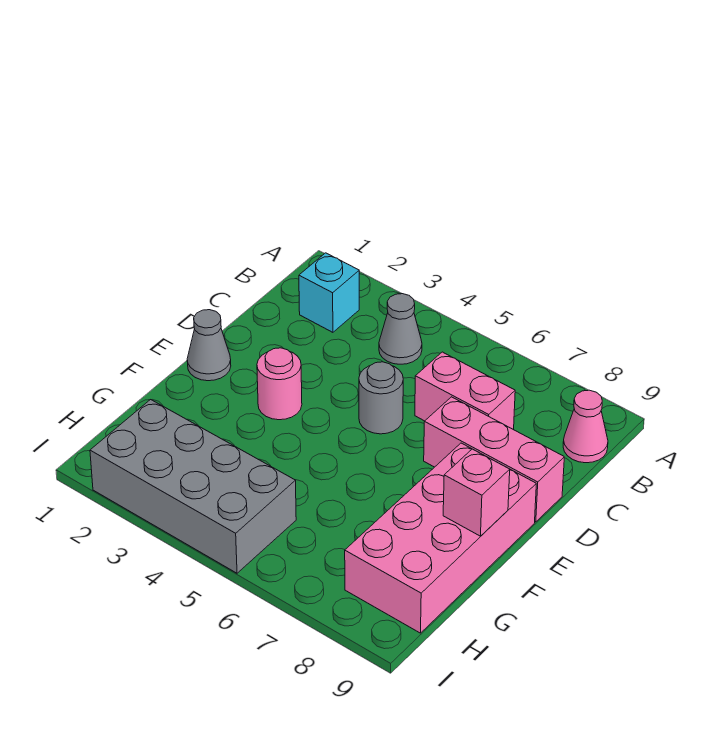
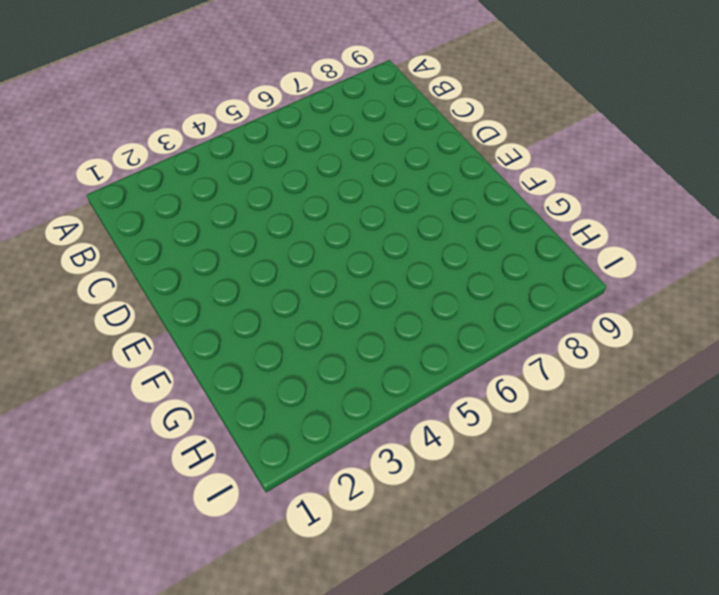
none -> cyan brick B2 level 1
none -> grey cone B4 level 1

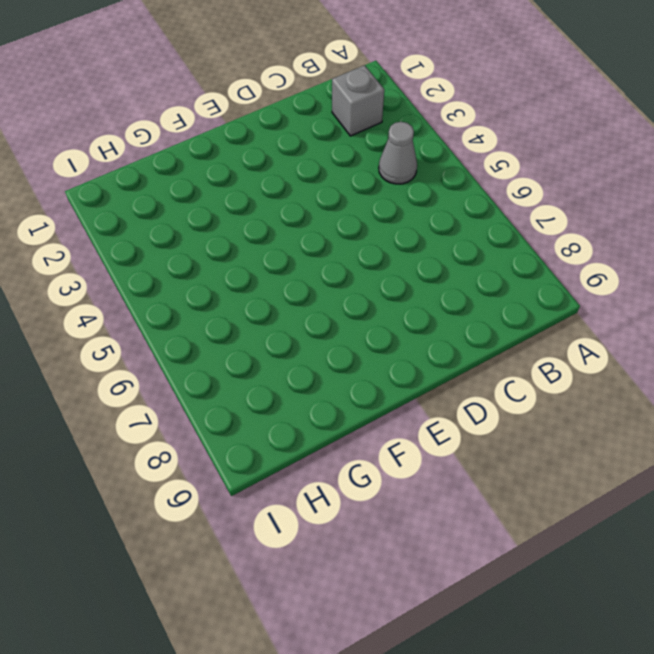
grey brick B2 level 1 -> cyan brick B2 level 1
none -> pink cone B9 level 1
none -> pink brick C6:C7 level 1

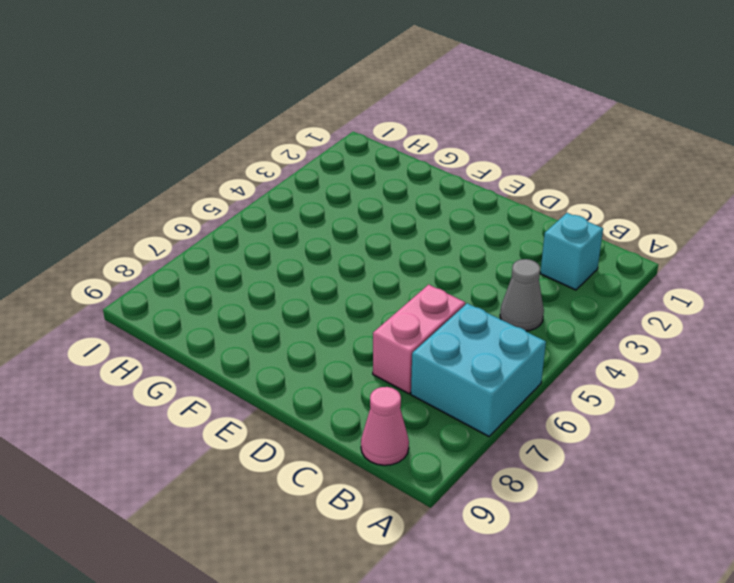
cyan brick A6:B7 level 1 -> none
none -> grey round brick D5 level 1
none -> pink brick D7:D9 level 1

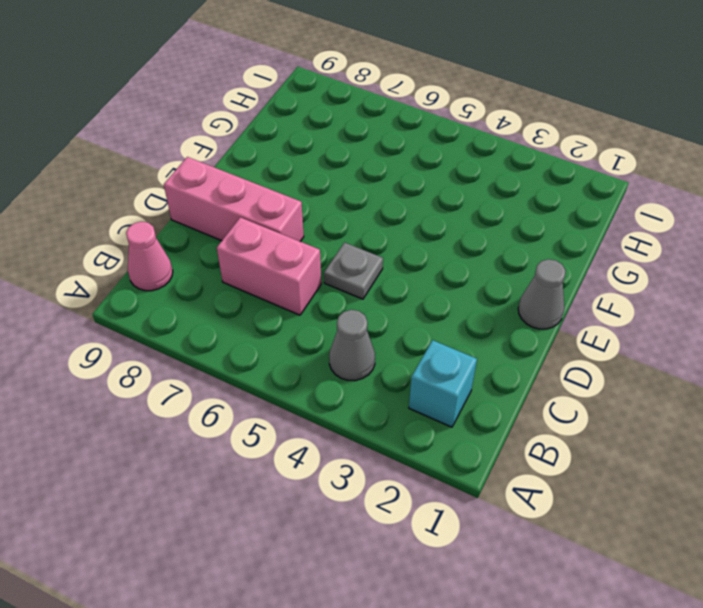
grey plate D5 level 1 -> grey round brick D5 level 1
none -> pink round brick E3 level 1
none -> pink brick E8:H9 level 1

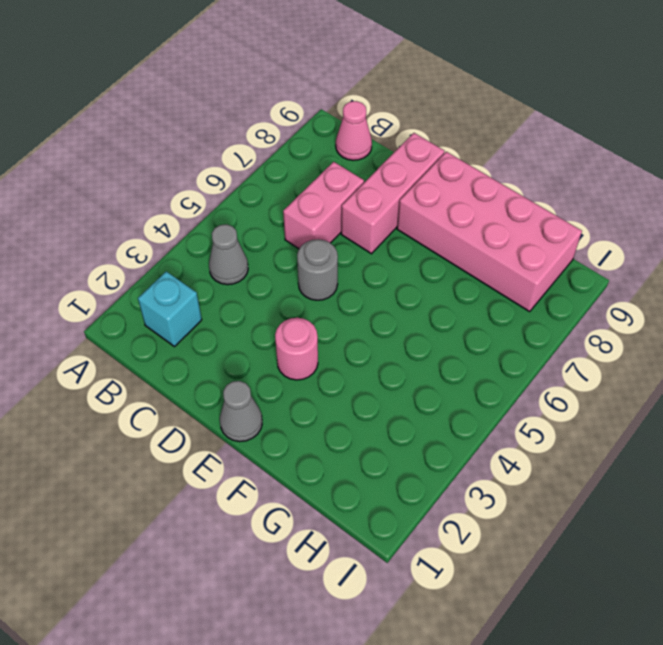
none -> grey brick H2:I5 level 1
none -> pink brick F9 level 2

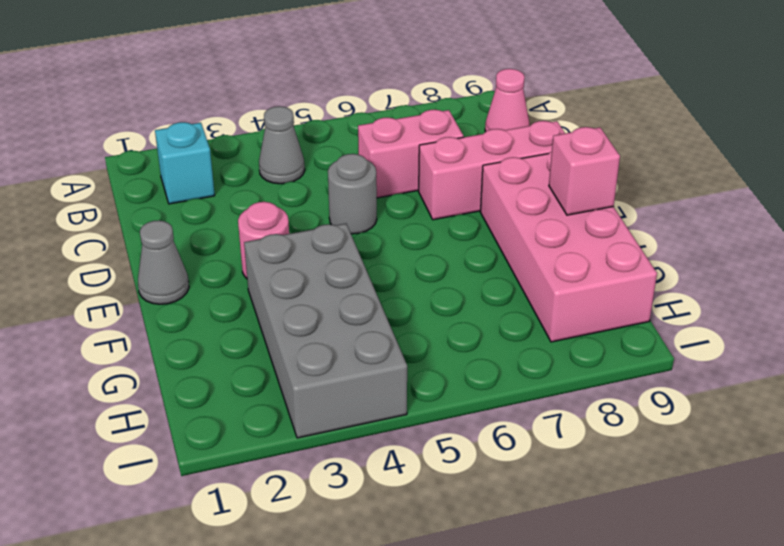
grey brick F3:I4 level 1 -> grey brick H2:I5 level 1

